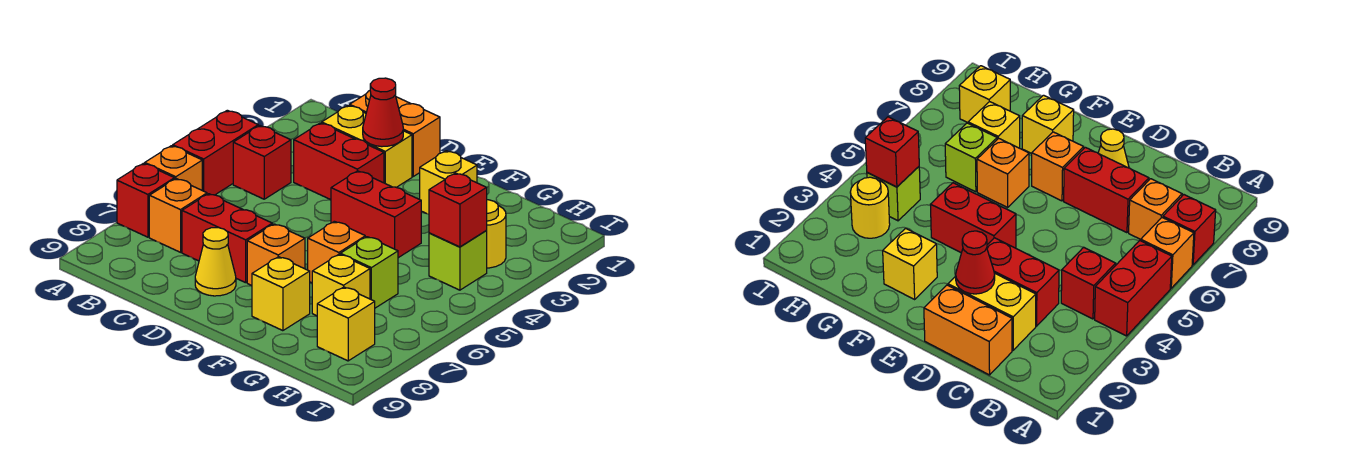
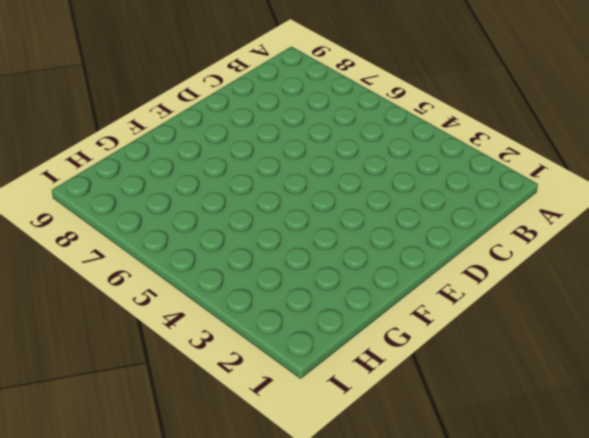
none -> red brick A4:A5 level 1
none -> orange brick A6 level 1
none -> red brick A7 level 1

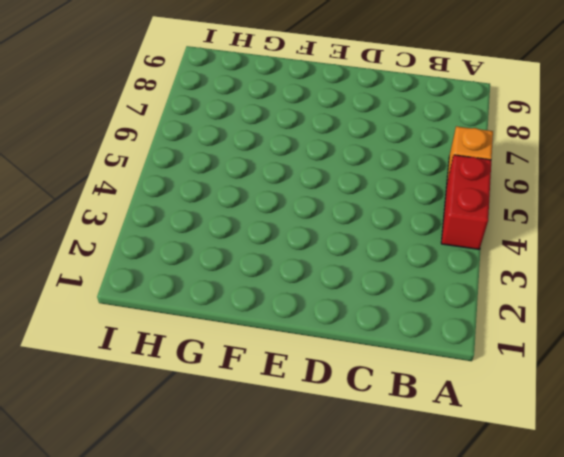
none -> red brick A7 level 1
none -> red brick B4 level 1
none -> orange brick B7 level 1

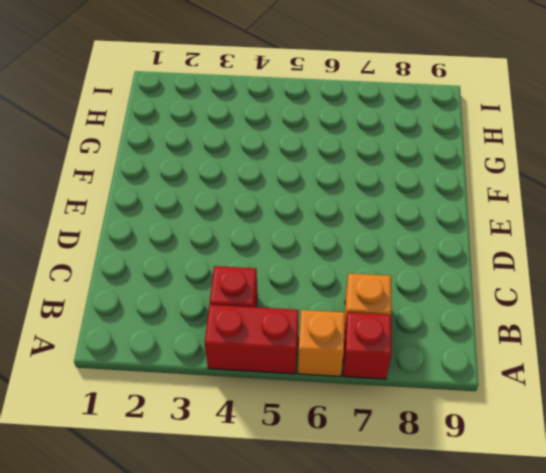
none -> orange brick C1:D1 level 1
none -> yellow brick C2:D2 level 1
none -> red brick C3:D3 level 1

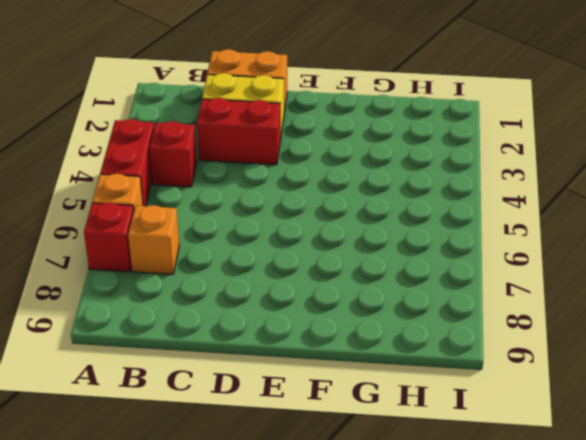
none -> red brick C7:D7 level 1
none -> yellow cone D8 level 1
none -> red brick E4:F4 level 1

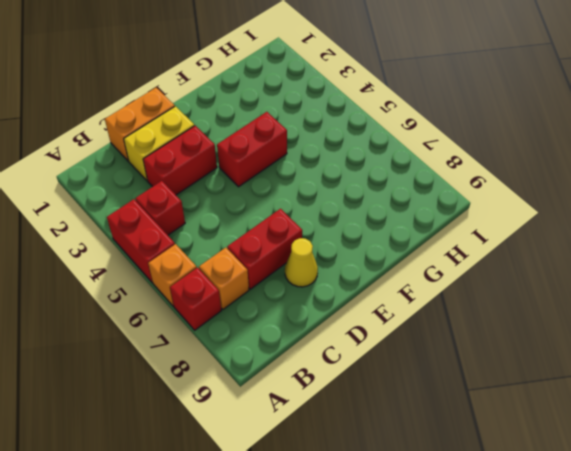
none -> orange brick E7 level 1
none -> yellow brick F2 level 1
none -> orange brick F6 level 1

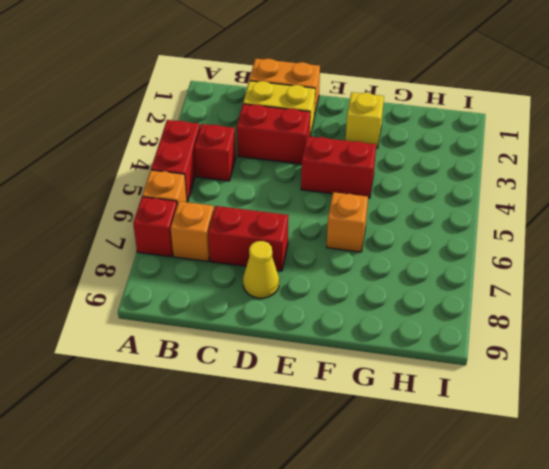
none -> orange brick E7 level 1
none -> yellow brick F8 level 1
none -> lime brick G6 level 1

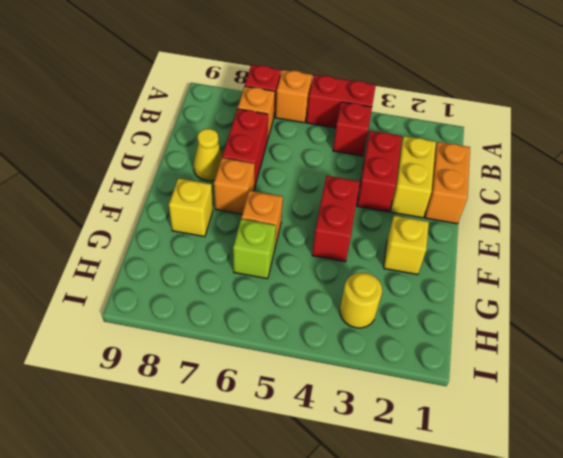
none -> yellow brick G7 level 1
none -> lime brick H4 level 1
none -> yellow brick H8 level 1

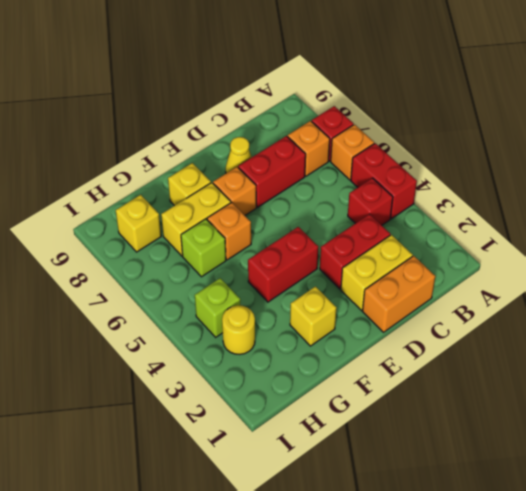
yellow brick F7:G7 level 1 -> yellow brick G7 level 1
none -> red cone D2 level 2
none -> red brick H4 level 2

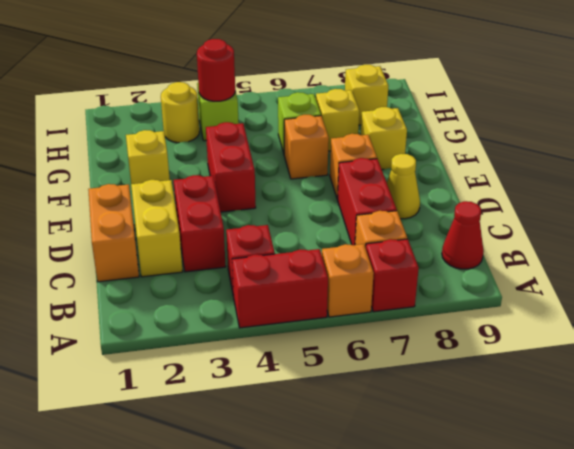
red cone B9 level 1 -> red cone D2 level 2
red round brick H4 level 2 -> red brick H4 level 2

